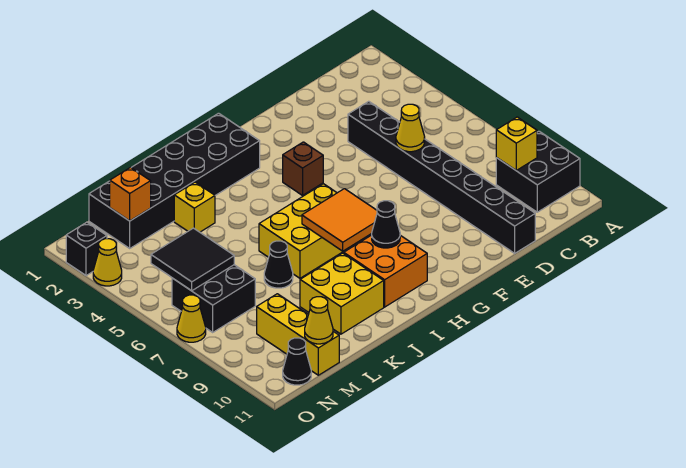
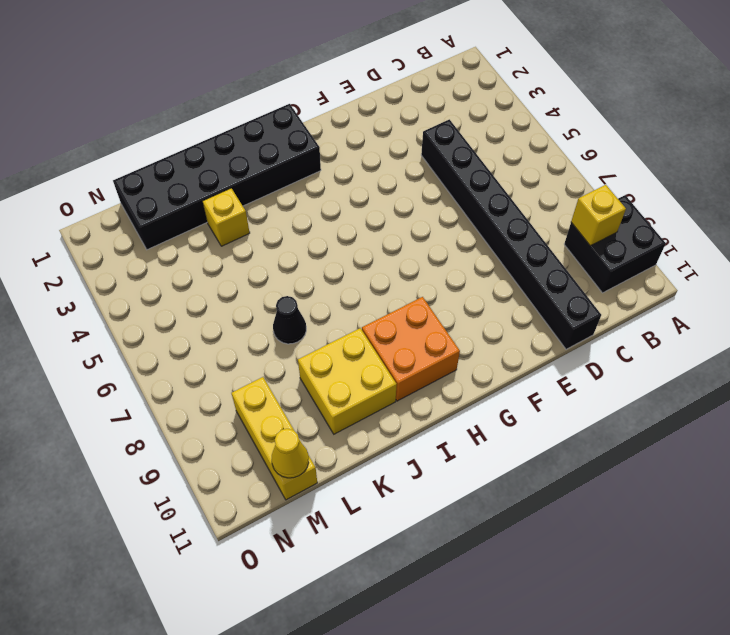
none -> brown brick G4 level 1
none -> yellow brick H6:J7 level 1
none -> black brick M6:N7 level 1

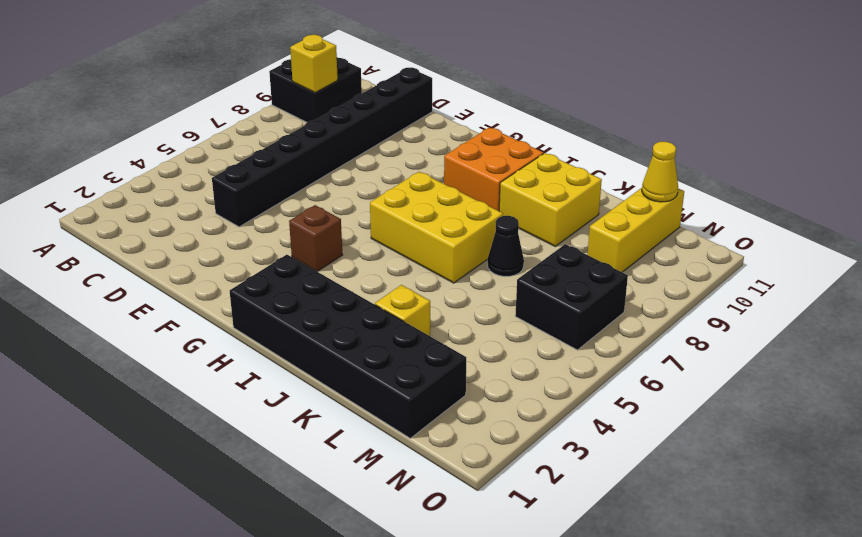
none -> black cone N11 level 1
none -> black brick O2 level 1
none -> yellow cone O3 level 1

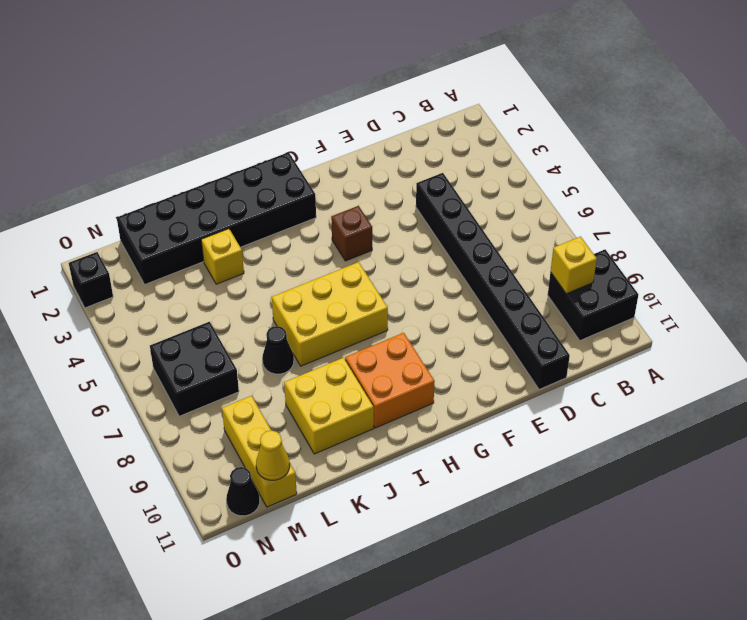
none -> yellow cone O3 level 1
none -> yellow cone O7 level 1
none -> yellow cone D6 level 2

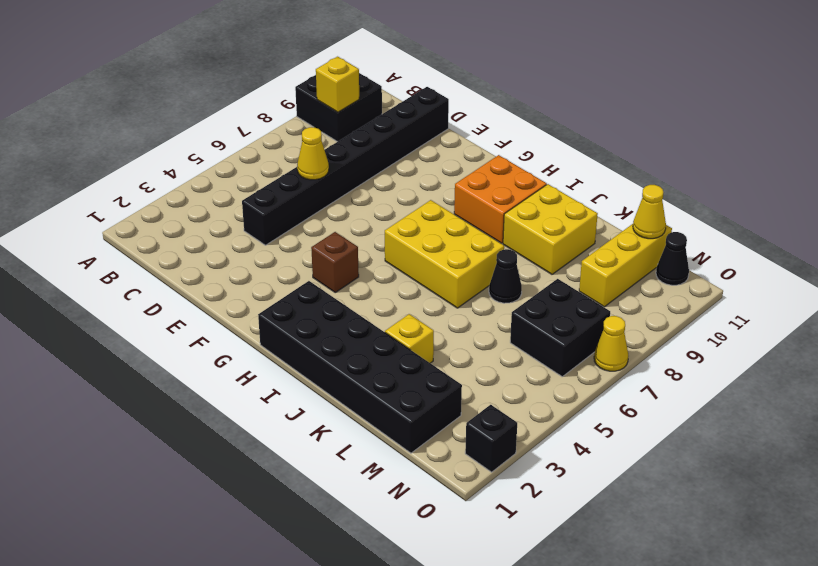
none -> yellow cone O3 level 1
none -> orange tile H7:I8 level 2
none -> black cone H9 level 2

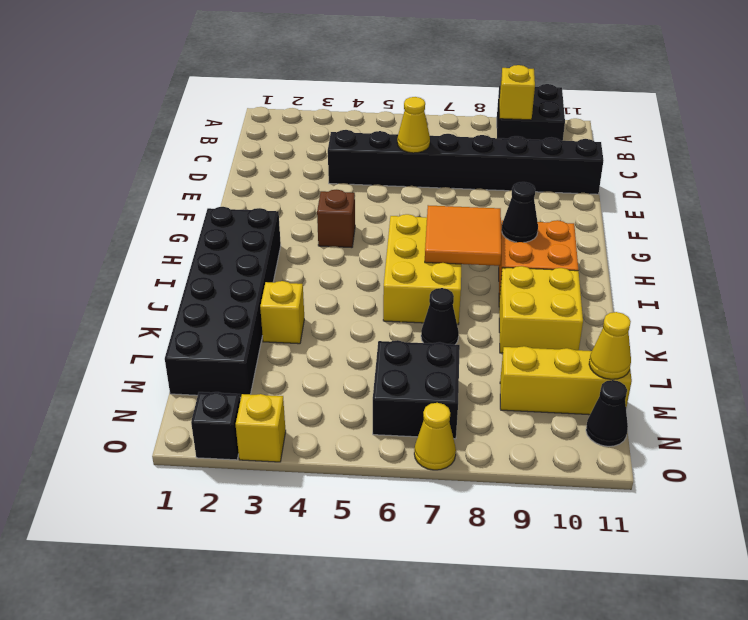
yellow brick O3 level 1 -> yellow cone O3 level 1
none -> orange brick M2 level 2
none -> black tile M5:N6 level 2

